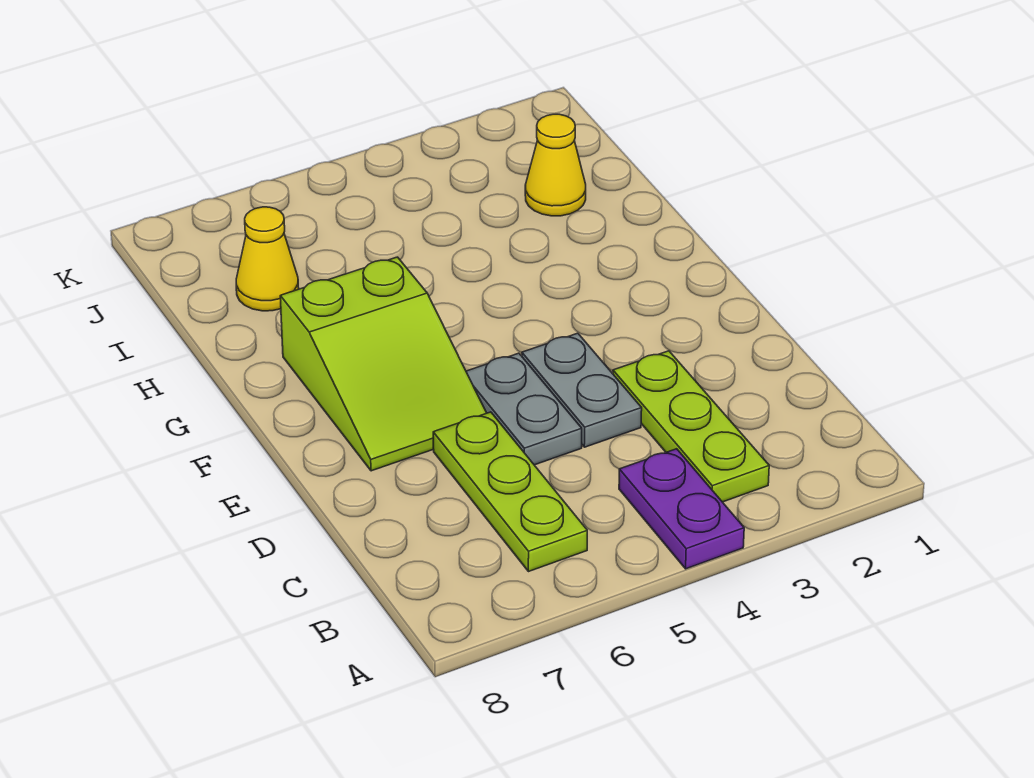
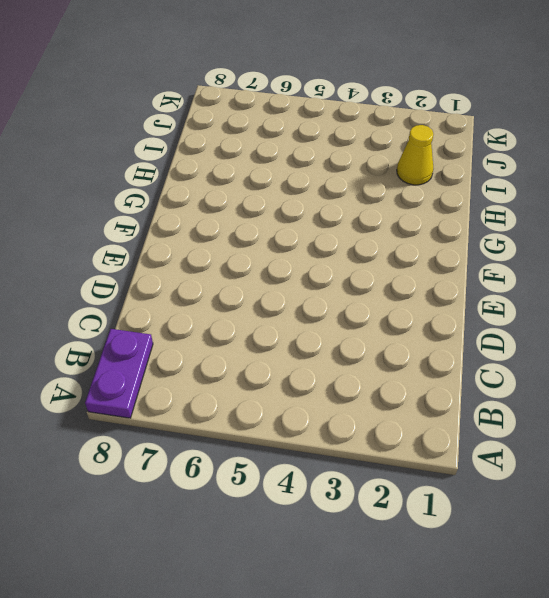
purple plate A8:B8 level 1 -> purple plate A4:B4 level 1
none -> lime plate B3:D3 level 1
none -> lime plate B6:D6 level 1

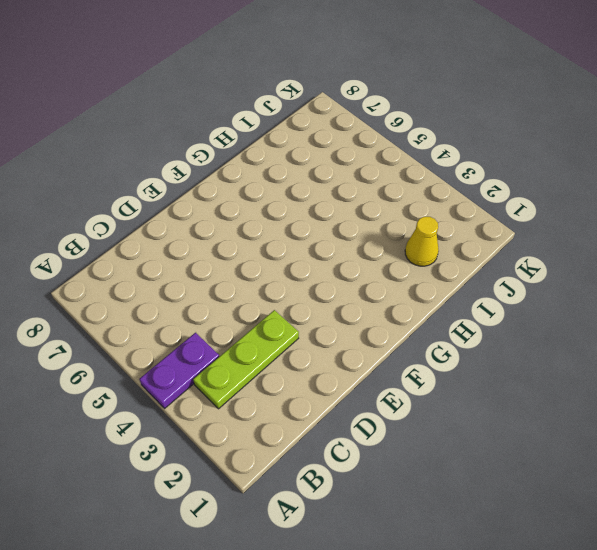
none -> lime plate B6:D6 level 1
none -> grey plate D4:E4 level 1

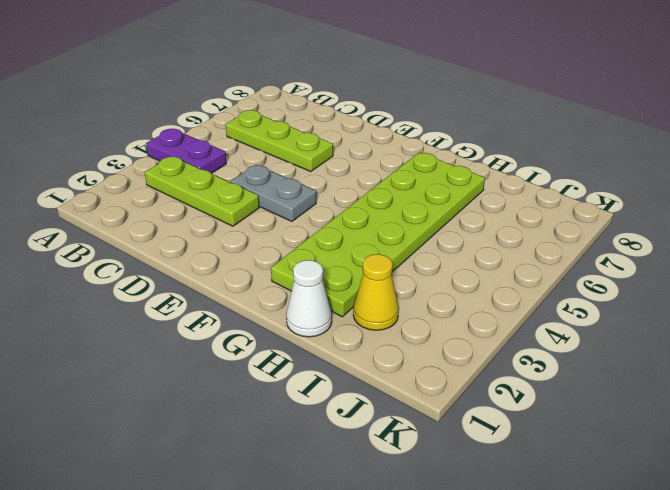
lime plate G2:H7 level 1 -> lime slope E6:G7 level 1 top G
white cone H1 level 1 -> none
none -> grey plate D5:E5 level 1
none -> yellow cone I7 level 1

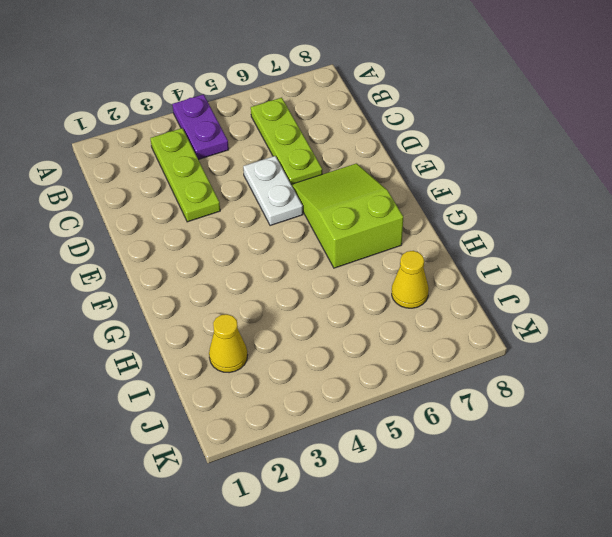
white plate D5:E5 level 1 -> grey plate D5:E5 level 1
none -> grey plate D4:E4 level 1

